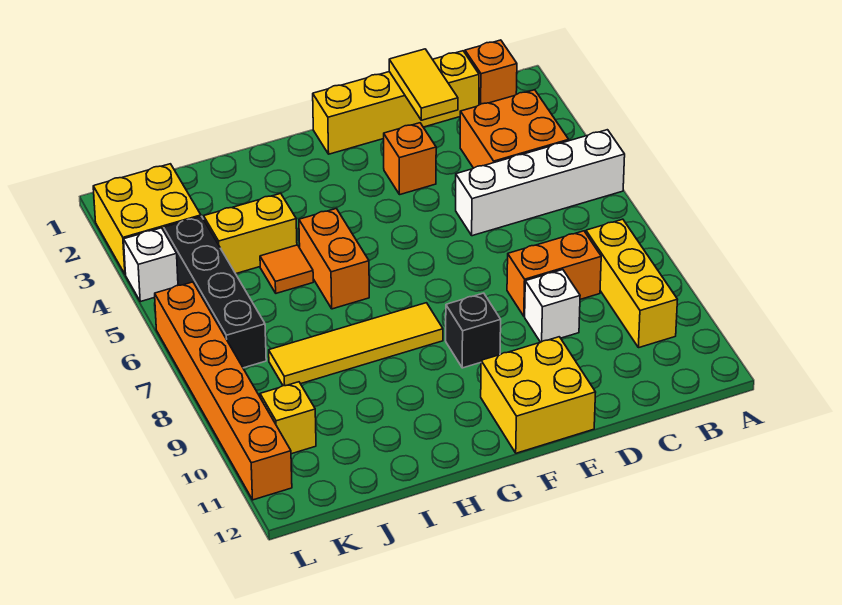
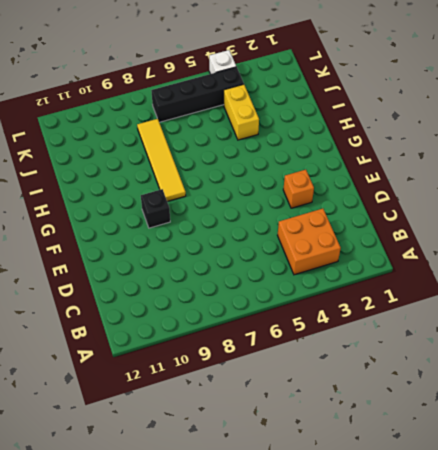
none -> white brick A5:D5 level 1
none -> orange brick B1 level 1
none -> yellow brick B8:B10 level 1

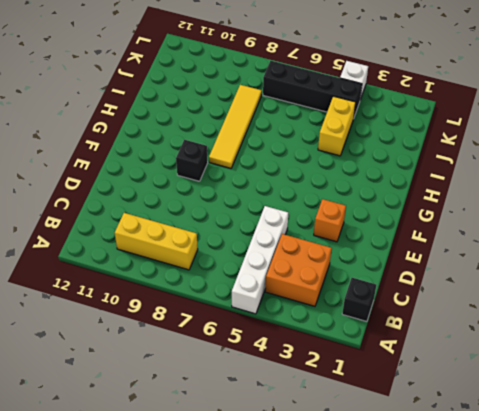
black brick B1 level 1 -> orange brick B1 level 1
none -> yellow brick C1:F1 level 1
none -> orange brick C8:D8 level 1
none -> white brick D9 level 1

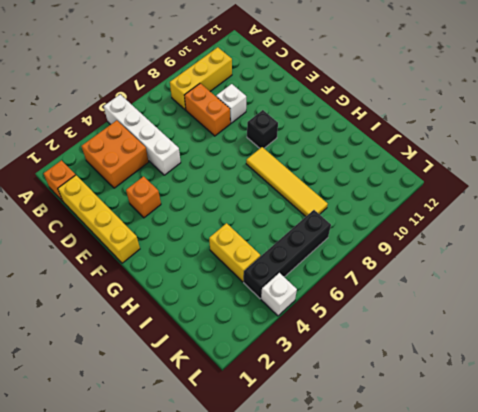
none -> yellow brick E11:F12 level 1
none -> orange brick H5:H6 level 1
none -> orange tile I5 level 1

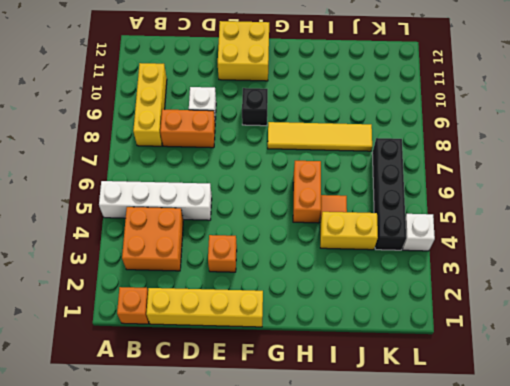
none -> yellow brick K2:L3 level 1
none -> yellow brick K10 level 1
none -> orange brick L6:L11 level 1

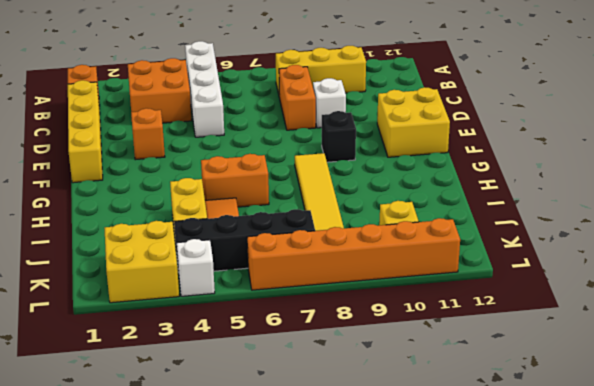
none -> yellow tile D1:D2 level 2

